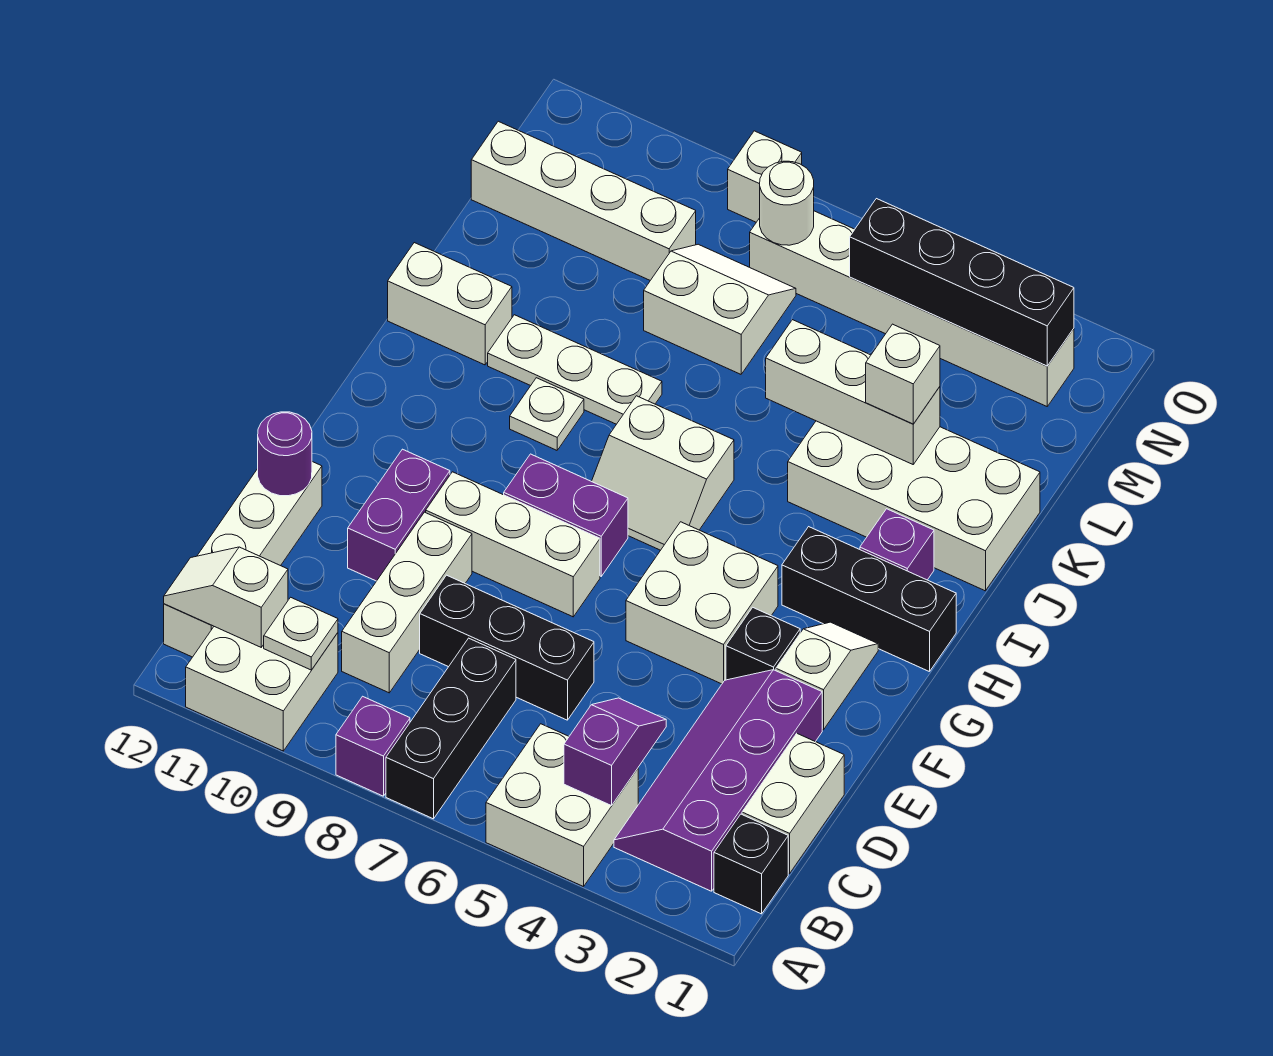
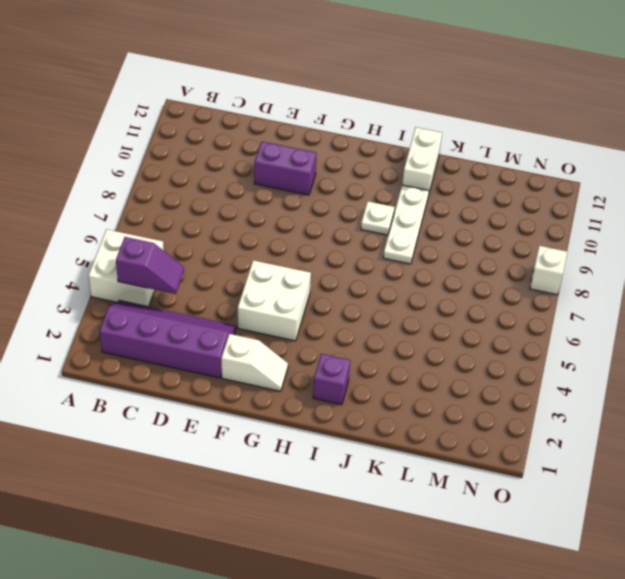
none -> black brick A7:C7 level 1
none -> purple brick A8 level 1
none -> white brick A10:B11 level 1
none -> black brick B1 level 1

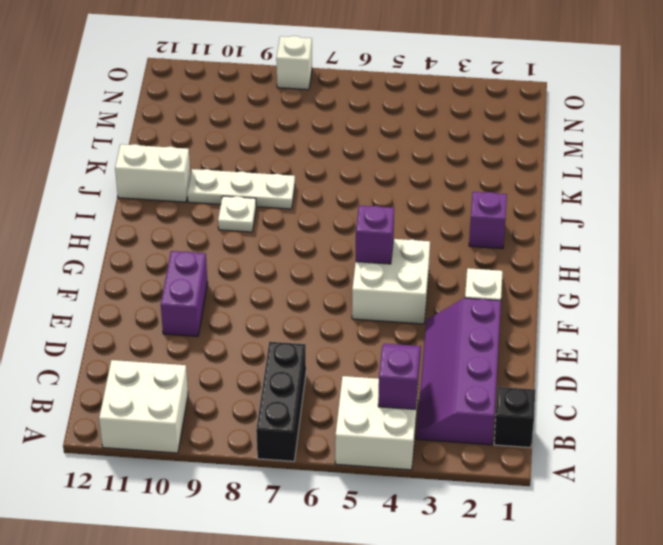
purple brick G5 level 2 -> purple brick A8 level 1
none -> white brick B12:E12 level 1
none -> white brick C1:D1 level 1
none -> white brick C9:E9 level 1
none -> black brick D6:D8 level 1

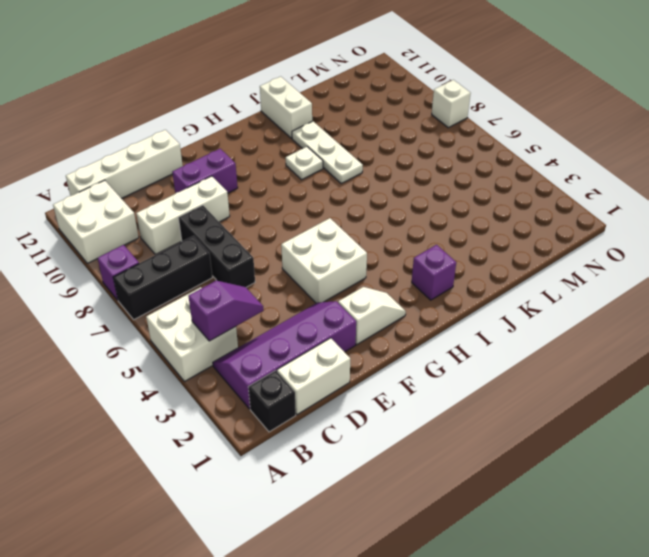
none -> black brick F3 level 1
none -> white brick F7:F9 level 1
none -> purple brick G7:G8 level 1
none -> black brick H1:H3 level 1

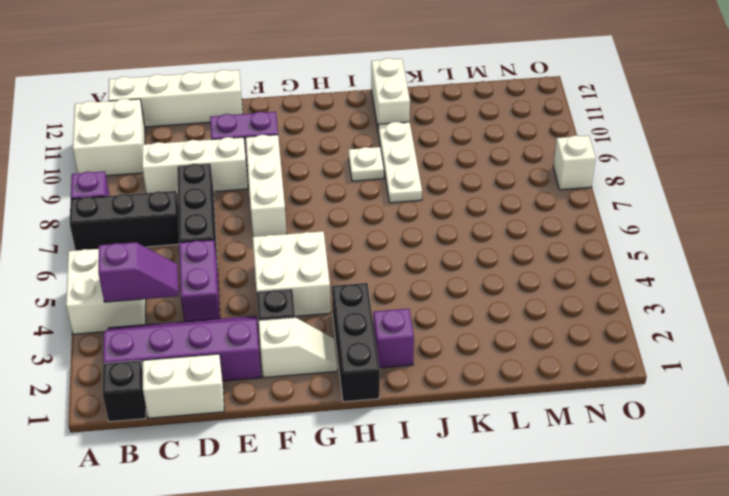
purple brick D4:D5 level 1 -> purple brick G7:G8 level 1
none -> white slope H6:I7 level 1 top I
none -> white brick J1:K4 level 1
none -> white slope L7:M8 level 1 top L
none -> white brick M9:M12 level 1

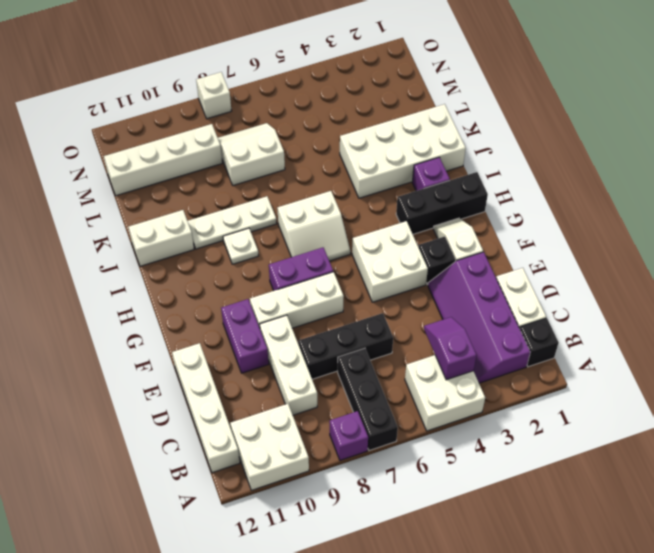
none -> white brick N2:N7 level 1
none -> white plate B10 level 2
none -> white slope B11:B12 level 2 top 11
none -> purple round brick E12 level 2

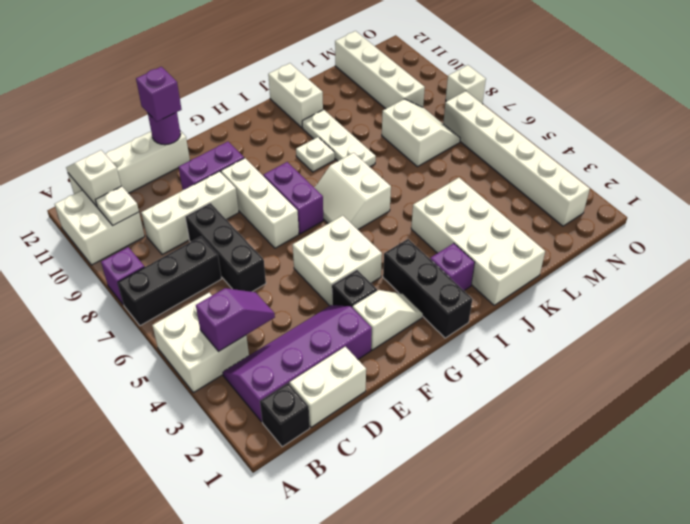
purple brick E12 level 3 -> none
none -> white brick K3:K5 level 2
none -> black brick N2:N5 level 2
none -> white round brick N7 level 2
none -> white brick K3 level 3

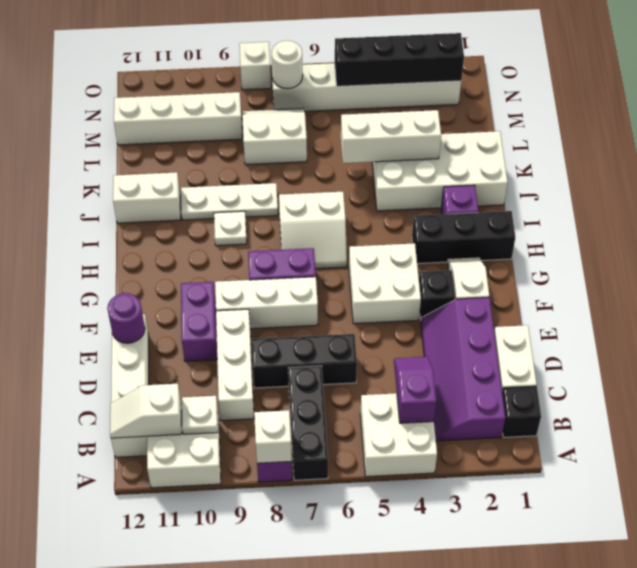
white brick A8 level 2 -> white brick K3 level 3

